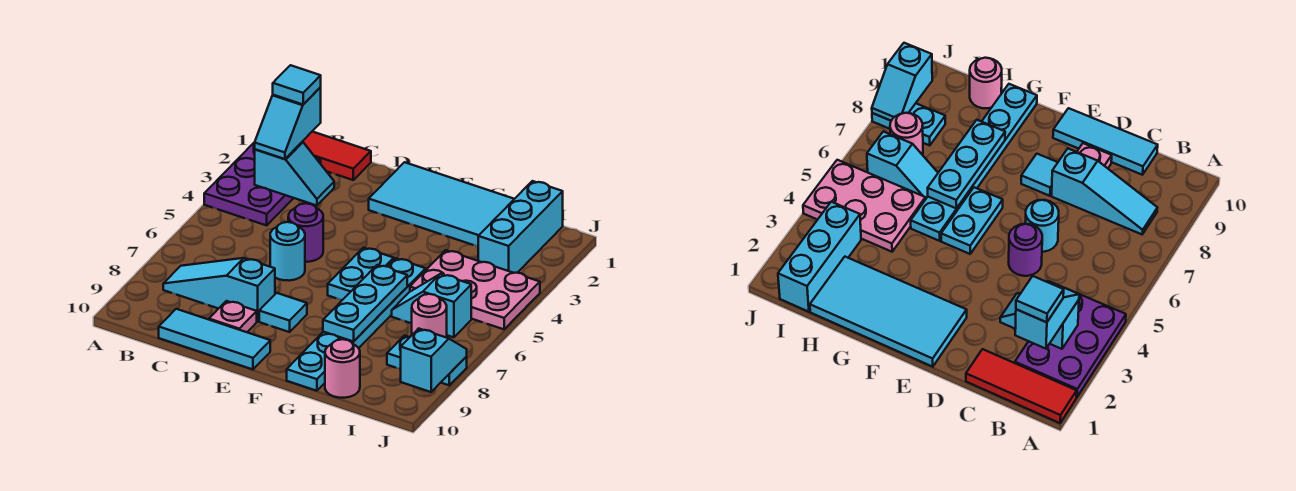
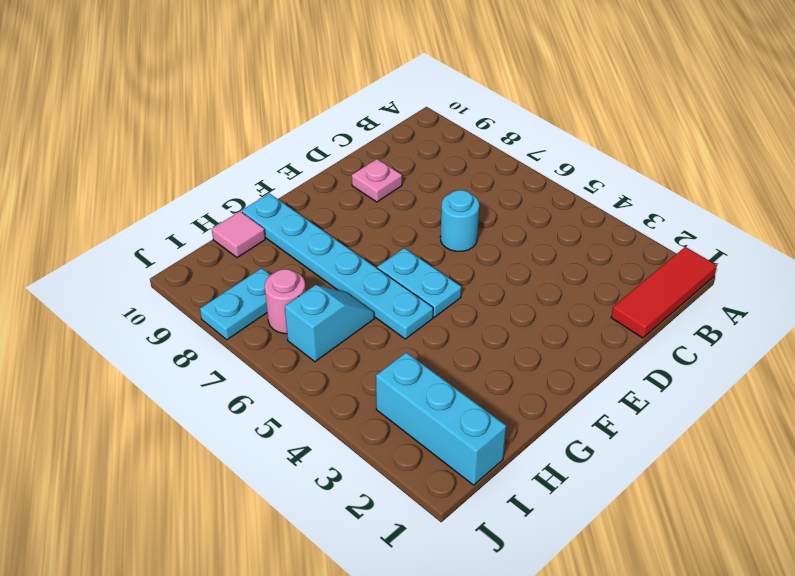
pink tile H10 level 1 -> pink round brick H10 level 1
none -> purple plate A2:B4 level 1
none -> cyan slope B8:D8 level 1 top D
none -> cyan tile C10:E10 level 1

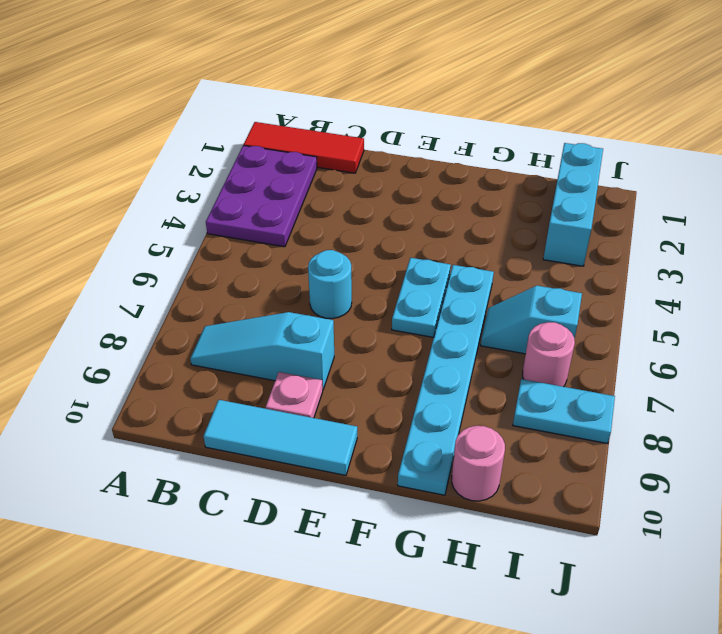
none -> purple round brick D5 level 1
none -> cyan tile E1:H2 level 1
none -> cyan tile E8 level 1

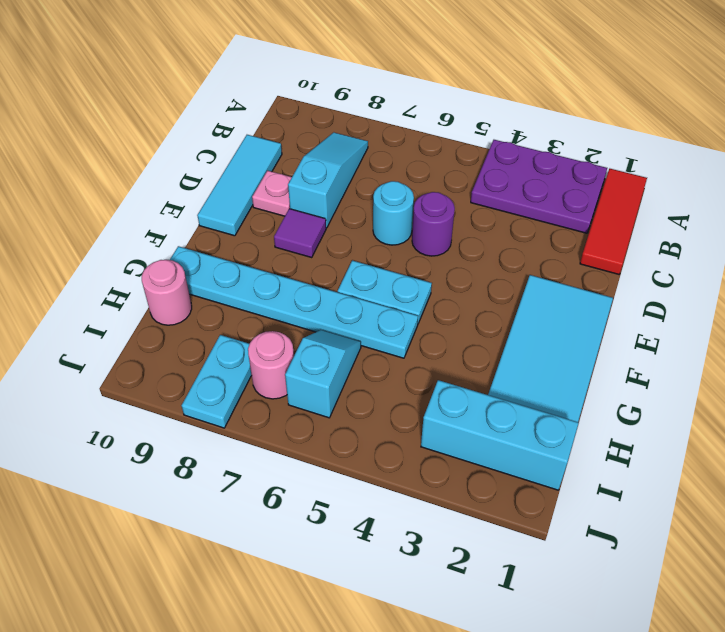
purple tile E8 level 1 -> cyan tile E8 level 1
none -> pink plate H4:J5 level 1
none -> cyan slope B3:C3 level 2 top B
none -> cyan plate G6:G8 level 2

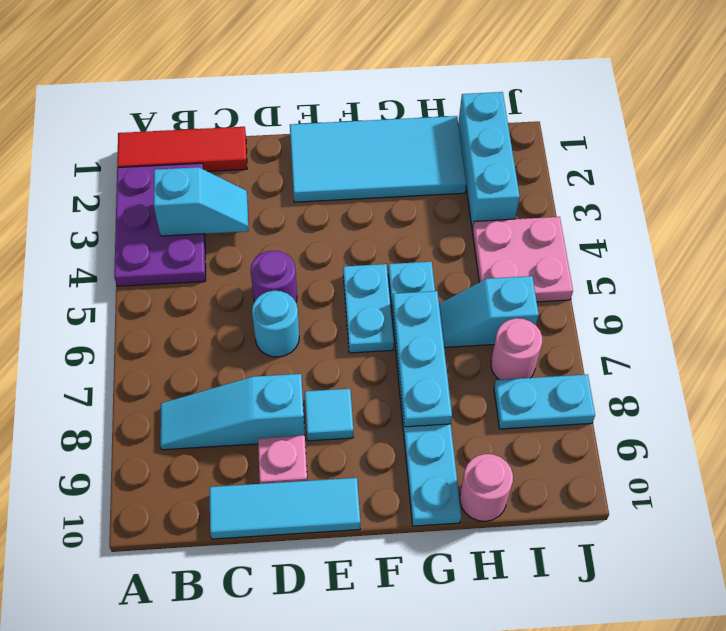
pink plate I4:J5 level 1 -> pink plate H4:J5 level 1
none -> cyan slope J8:J9 level 2 top 9
none -> cyan slope B2:B3 level 3 top 2
none -> cyan tile B2 level 4

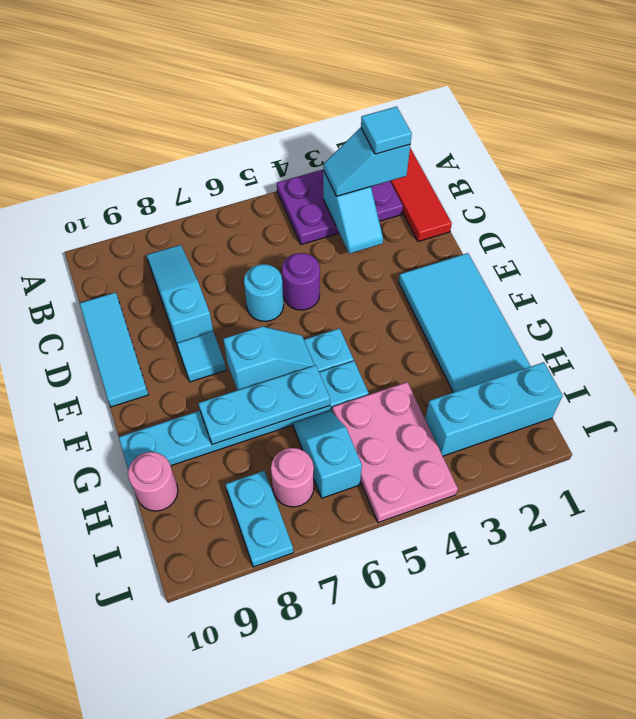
cyan slope F6:F7 level 2 top 7 -> cyan slope J8:J9 level 2 top 9
none -> pink plate D9 level 1

